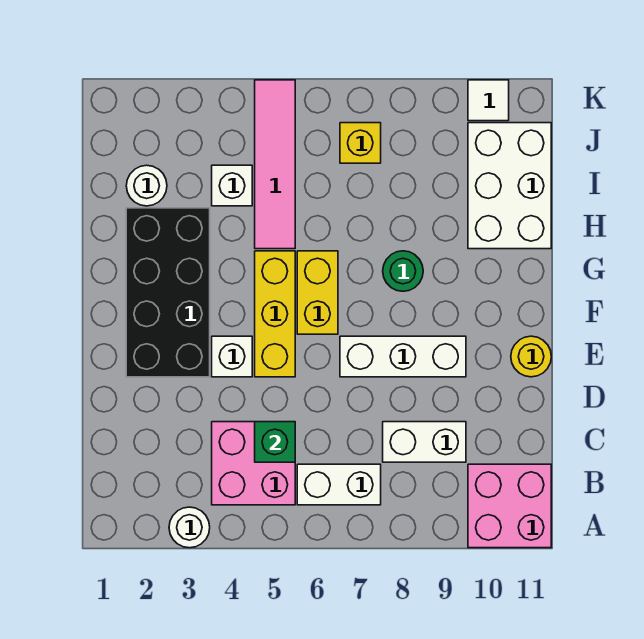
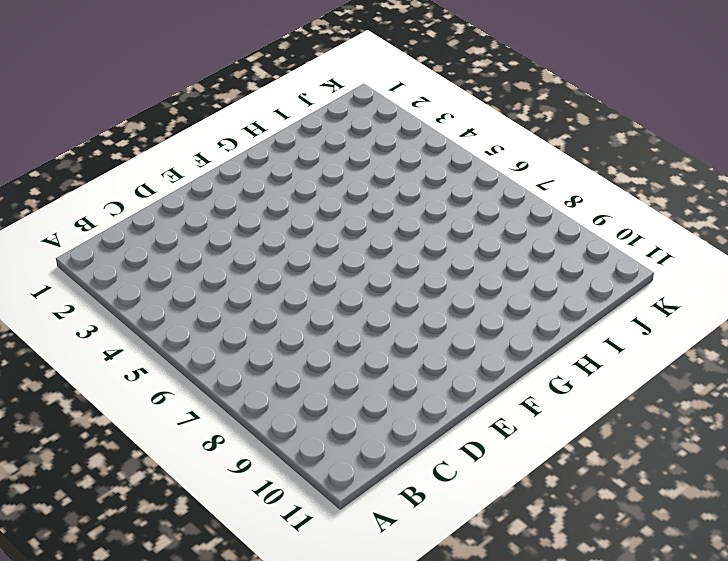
none -> white round brick A3 level 1
none -> pink brick A10:B11 level 1
none -> pink brick B4:C5 level 1

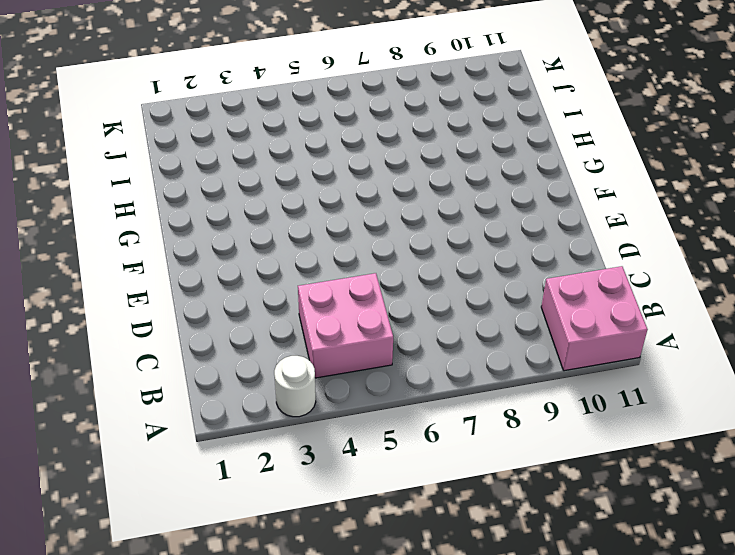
none -> white brick B6:B7 level 1
none -> white brick C8:C9 level 1
none -> black brick E2:H3 level 1

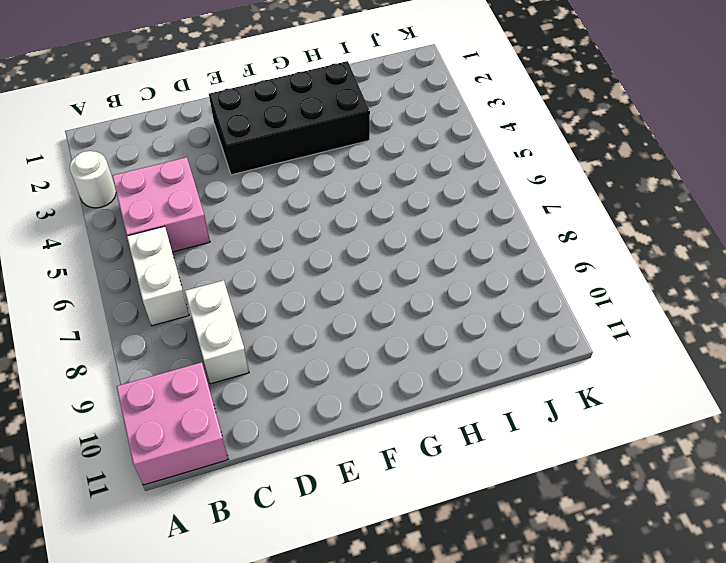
none -> white brick E4 level 1
none -> yellow brick E5:G5 level 1
none -> white brick E7:E9 level 1

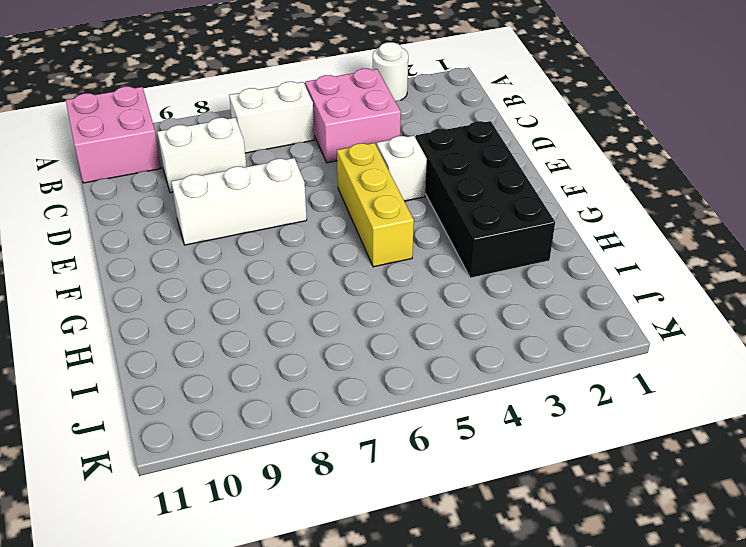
none -> yellow round brick E11 level 1
none -> yellow brick F6:G6 level 1
none -> green round brick G8 level 1

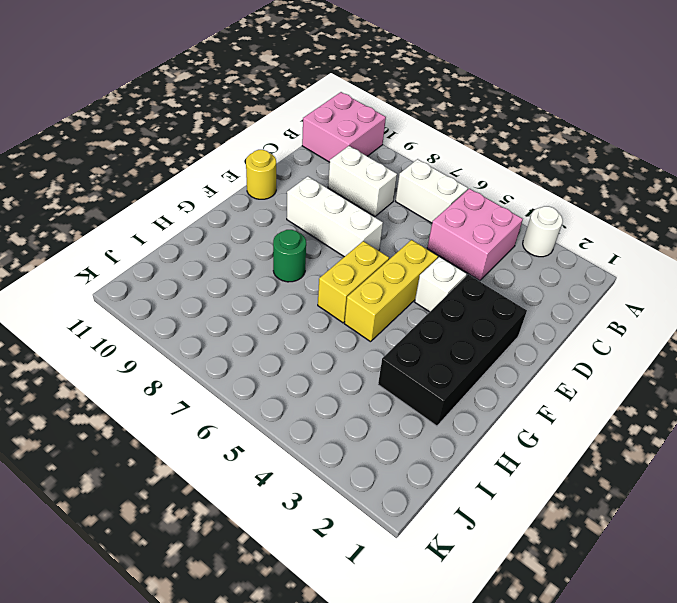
none -> pink tile H5:K5 level 1
none -> white brick H10:J11 level 1
none -> white round brick I2 level 1

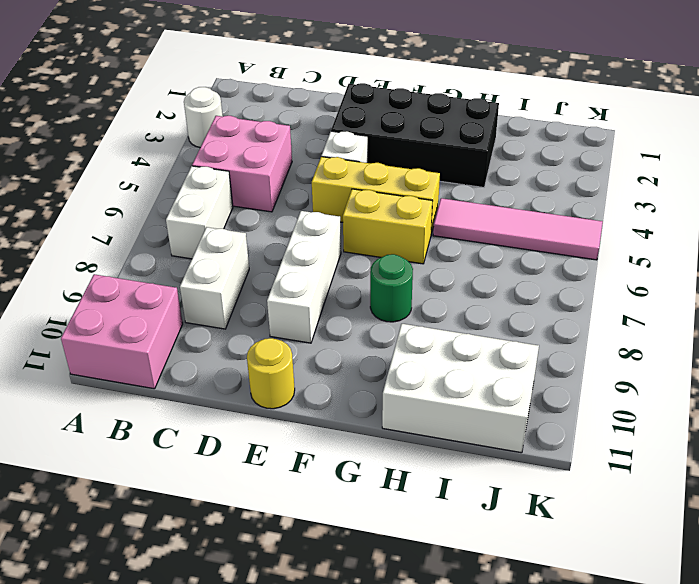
none -> white round brick I2 level 1
none -> white brick I4 level 1
none -> yellow brick J7 level 1

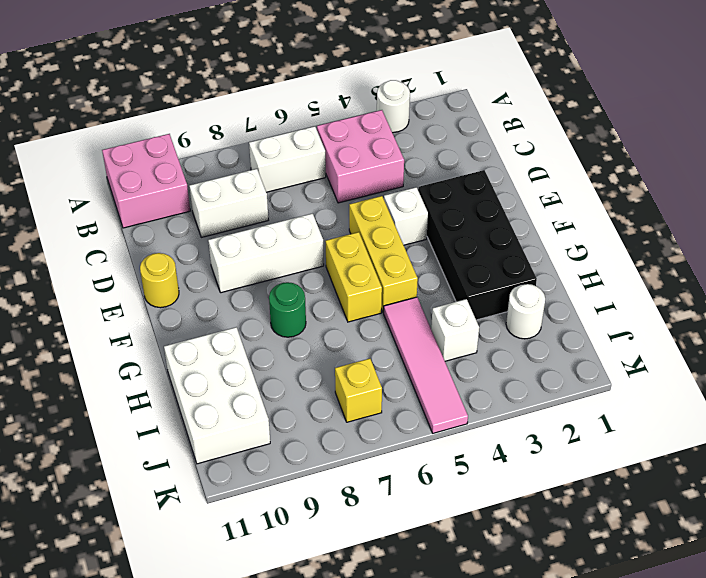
none -> white tile K10 level 1
none -> green brick C5 level 2

